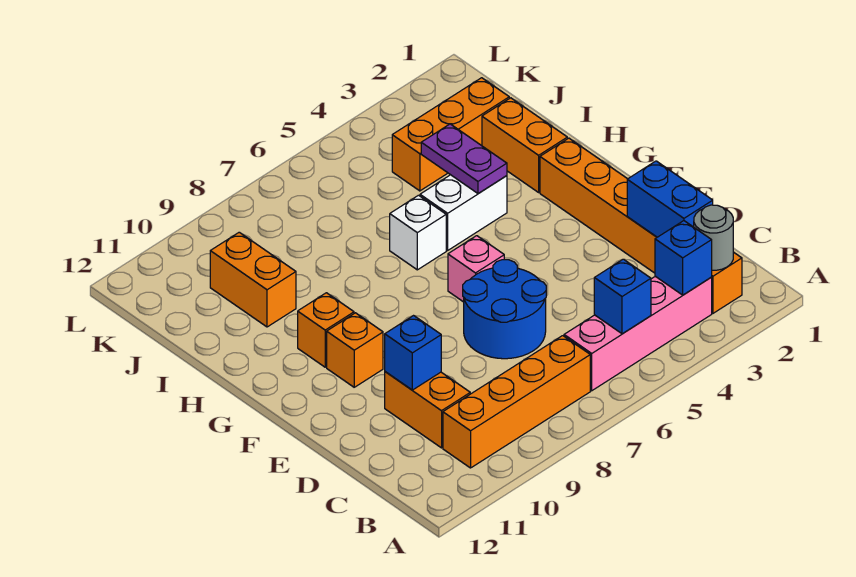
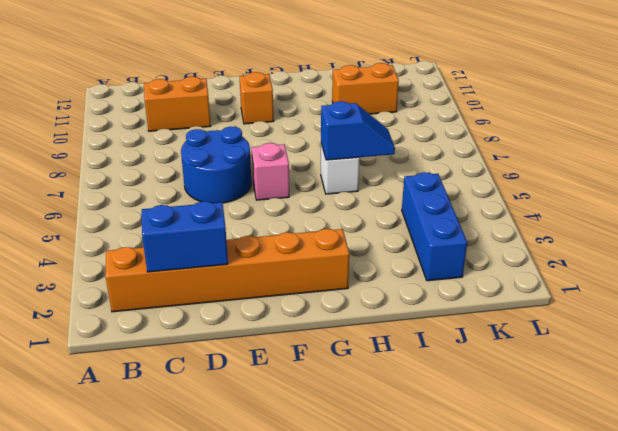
blue slope H6:I6 level 2 top H -> none
blue brick J2:J4 level 1 -> orange brick J2:J4 level 1
none -> pink brick B3:B6 level 1
none -> orange brick B7:B10 level 1
none -> orange brick G10 level 1

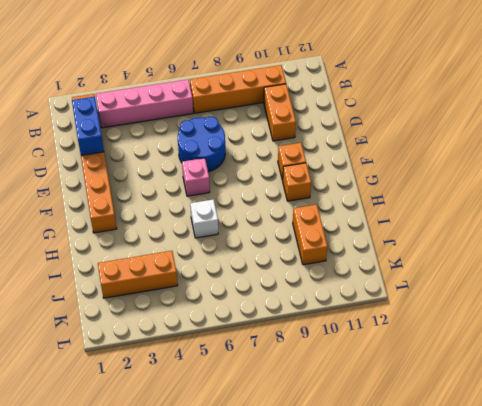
none -> orange brick H2:I2 level 1
none -> white brick H4:H5 level 1
none -> grey round brick B2 level 2

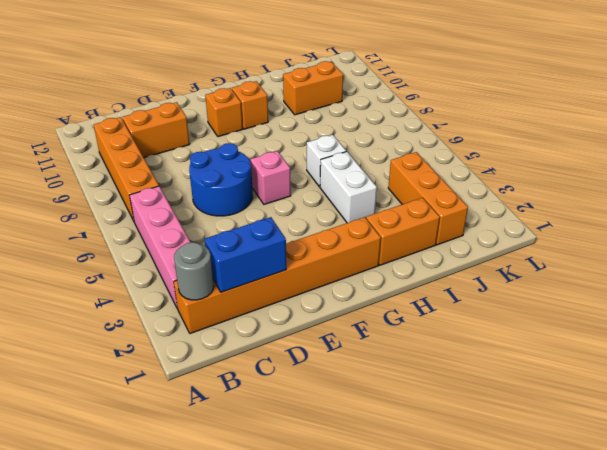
none -> blue brick B3 level 2
none -> blue brick B5 level 2
none -> blue brick D10 level 2

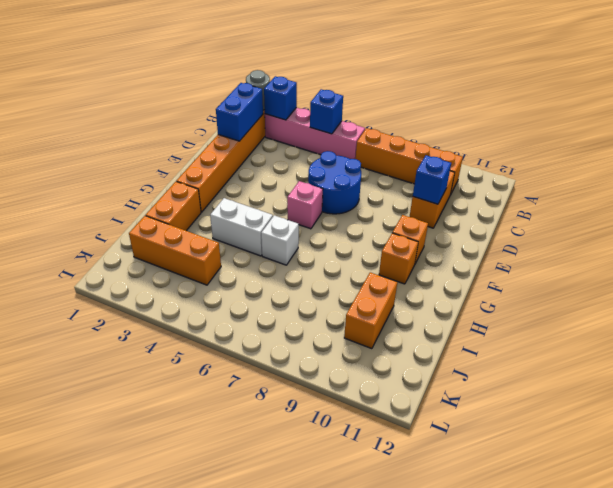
none -> purple plate H4:I4 level 2

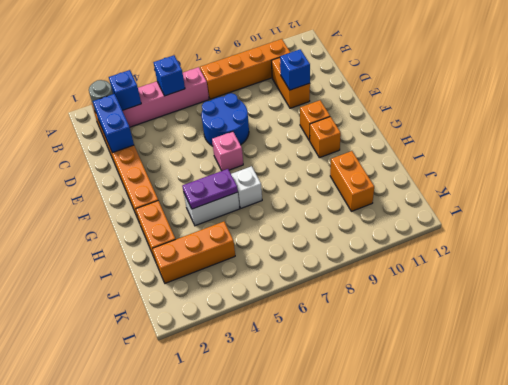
purple plate H4:H5 level 2 -> purple plate H4:I4 level 2

